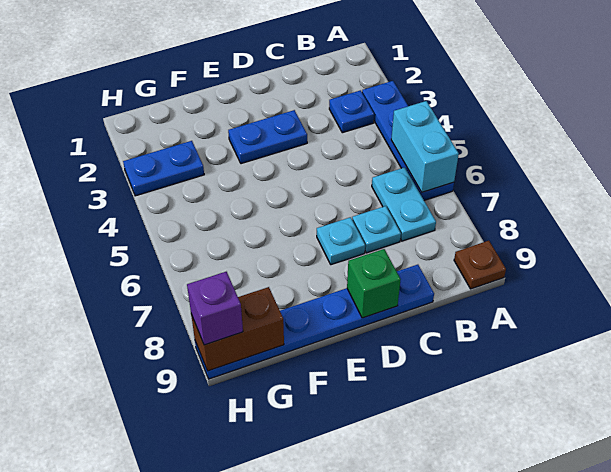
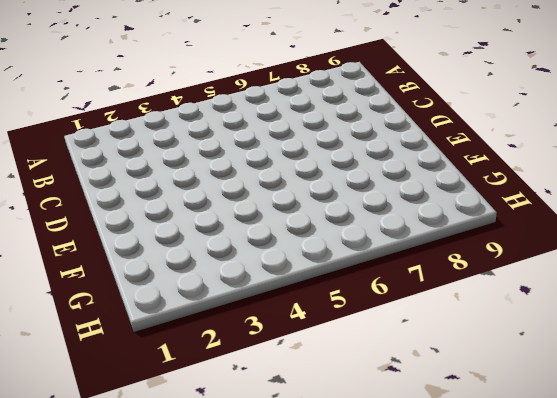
none -> blue plate A3:A6 level 1
none -> brown plate A9 level 1
none -> blue plate B3 level 1

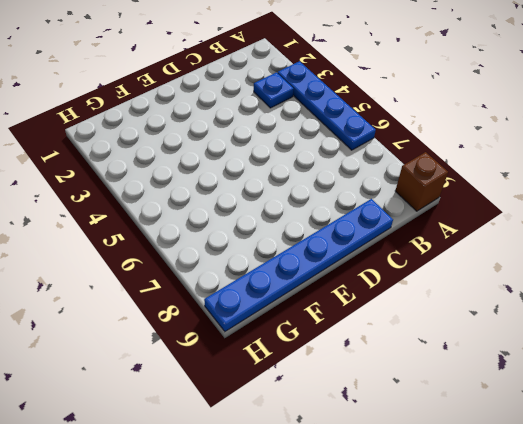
brown brick A9 level 1 -> brown plate A9 level 1
none -> cyan plate B6:B7 level 1
none -> cyan plate C7 level 1
none -> blue plate D3:E3 level 1

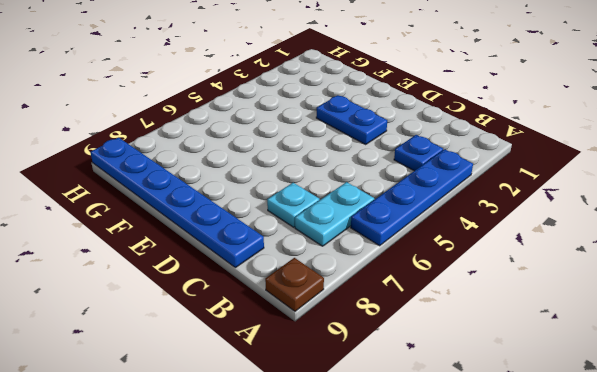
none -> cyan plate D7 level 1
none -> blue plate G3:H3 level 1
none -> cyan brick A5:A6 level 2

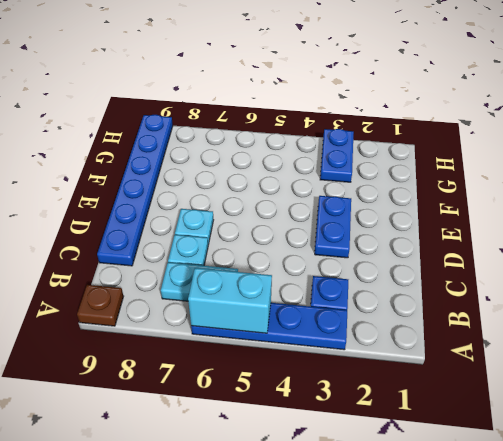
none -> green brick D9 level 2
none -> brown brick G9:H9 level 2
none -> purple brick H9 level 3

